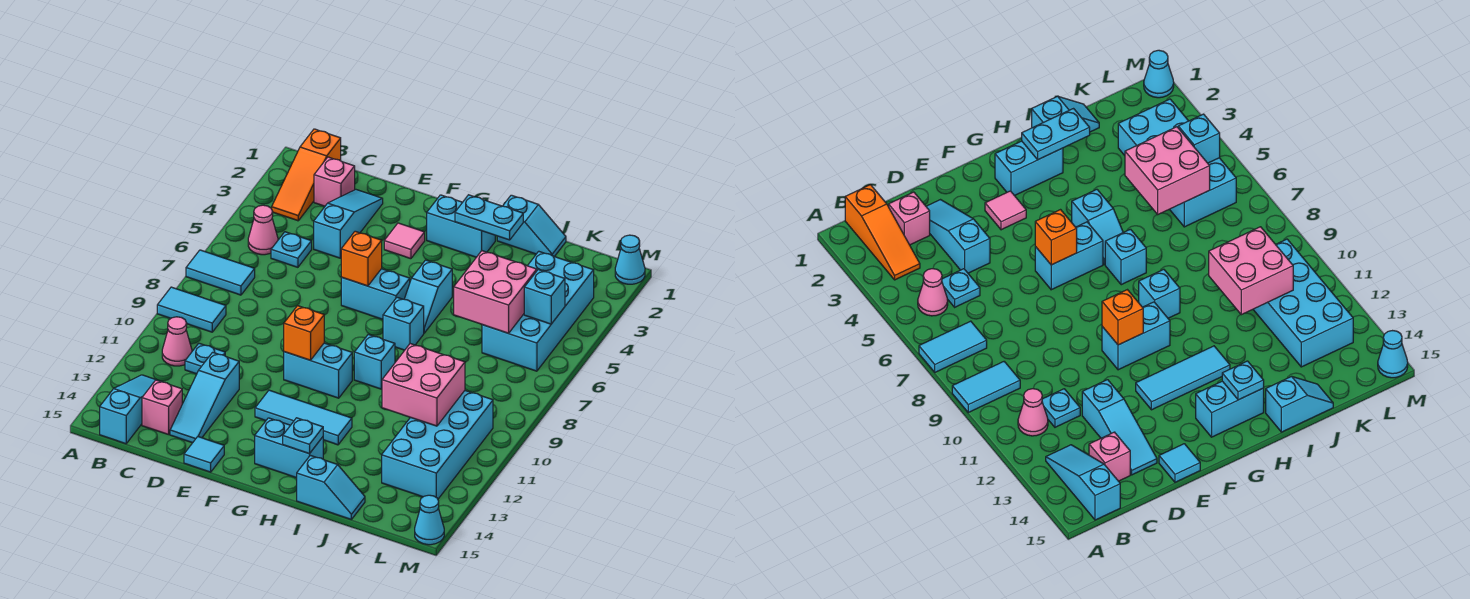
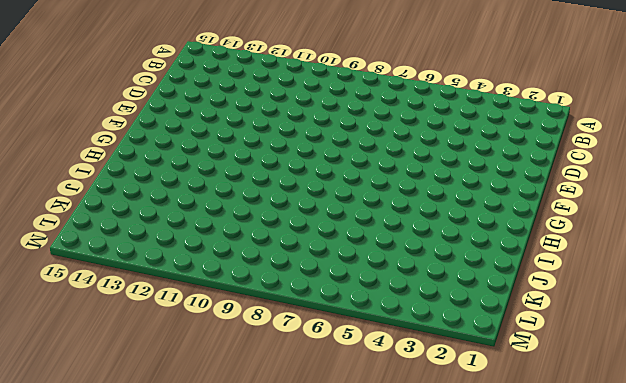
none -> cyan tile A7:B7 level 1
none -> cyan tile A9:B9 level 1
none -> orange slope B1:B3 level 1 top 1
none -> pink cone B5 level 1

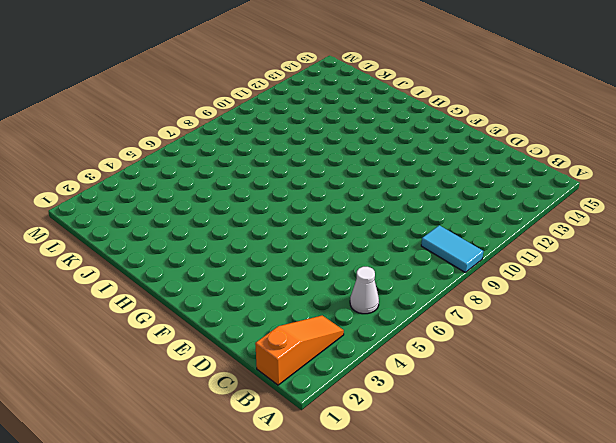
white cone B5 level 1 -> pink cone B5 level 1
none -> cyan tile A7:B7 level 1
none -> pink cone B11 level 1
none -> cyan slope B13:B15 level 1 top 15
none -> pink brick C2 level 1

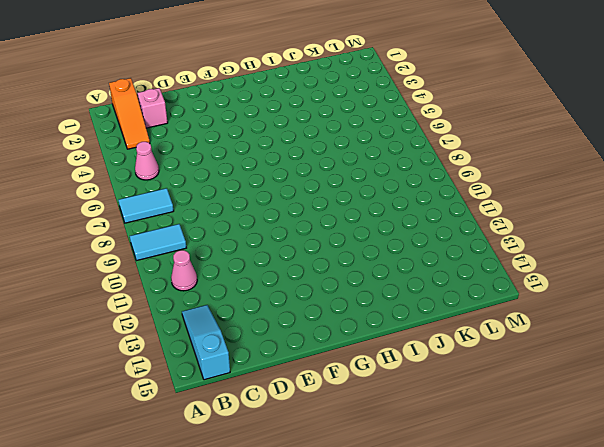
none -> cyan plate C5 level 1
none -> cyan plate C11 level 1
none -> pink brick C14 level 1
none -> cyan slope D2:D4 level 1 top 4

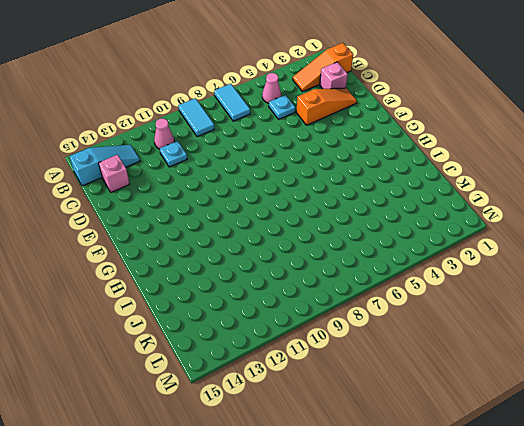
orange slope D2:D4 level 1 top 4 -> cyan slope D2:D4 level 1 top 4
none -> cyan slope D12:D14 level 1 top 12
none -> cyan tile E15 level 1
none -> pink tile F3 level 1
none -> cyan brick F6:G6 level 1

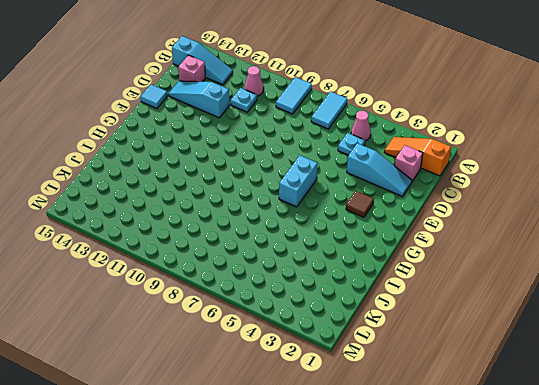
brown tile F3 level 1 -> pink tile F3 level 1
none -> cyan brick F10:G10 level 1
none -> cyan tile F12:H12 level 1
none -> cyan brick G2:H2 level 1
none -> cyan brick G14:H14 level 1

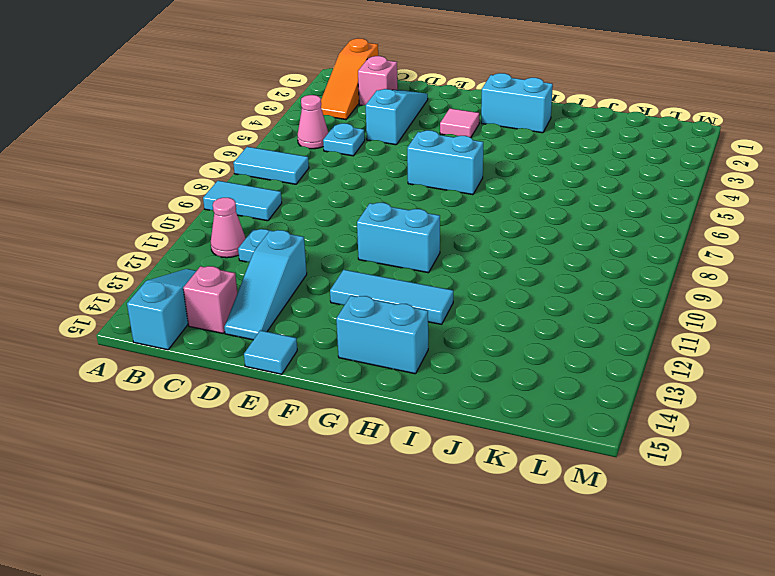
none -> cyan slope H5:H6 level 1 top 5
none -> cyan brick H7 level 1
none -> cyan brick H9 level 1
none -> cyan slope I1:J1 level 1 top I

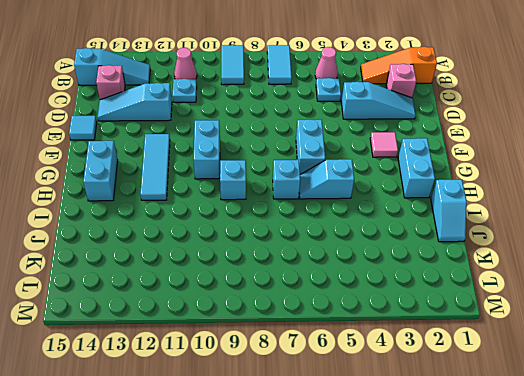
none -> cyan slope I15:J15 level 1 top I
none -> cyan brick K3:L6 level 1
none -> cyan brick K10:L13 level 1
none -> cyan cone M1 level 1

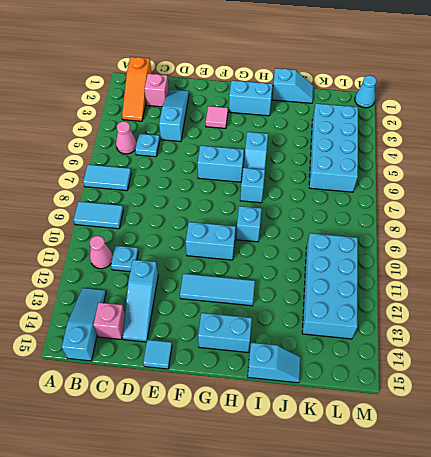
none -> cyan cone M15 level 1
none -> orange brick F6 level 2
none -> orange brick F10 level 2
none -> cyan plate H2:I2 level 2

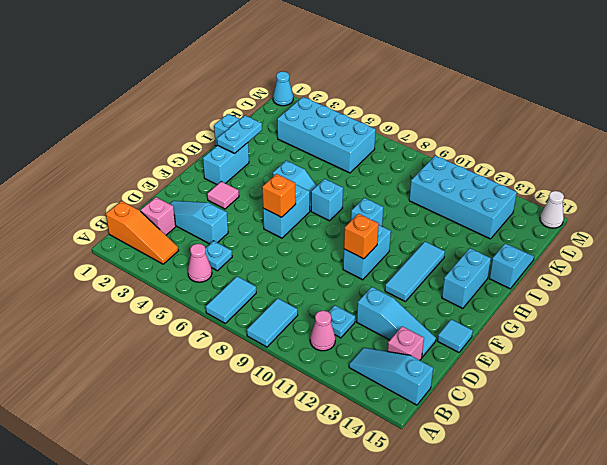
white cone M15 level 1 -> cyan cone M15 level 1
none -> cyan plate H14 level 2
none -> pink brick J5:K6 level 2
none -> pink brick J10:K11 level 2
none -> cyan brick L5 level 2

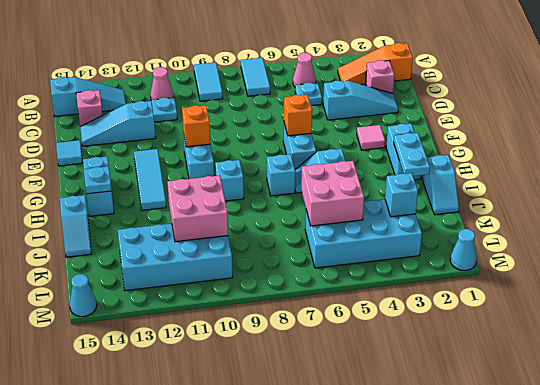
cyan brick K3 level 2 -> cyan brick L5 level 2

